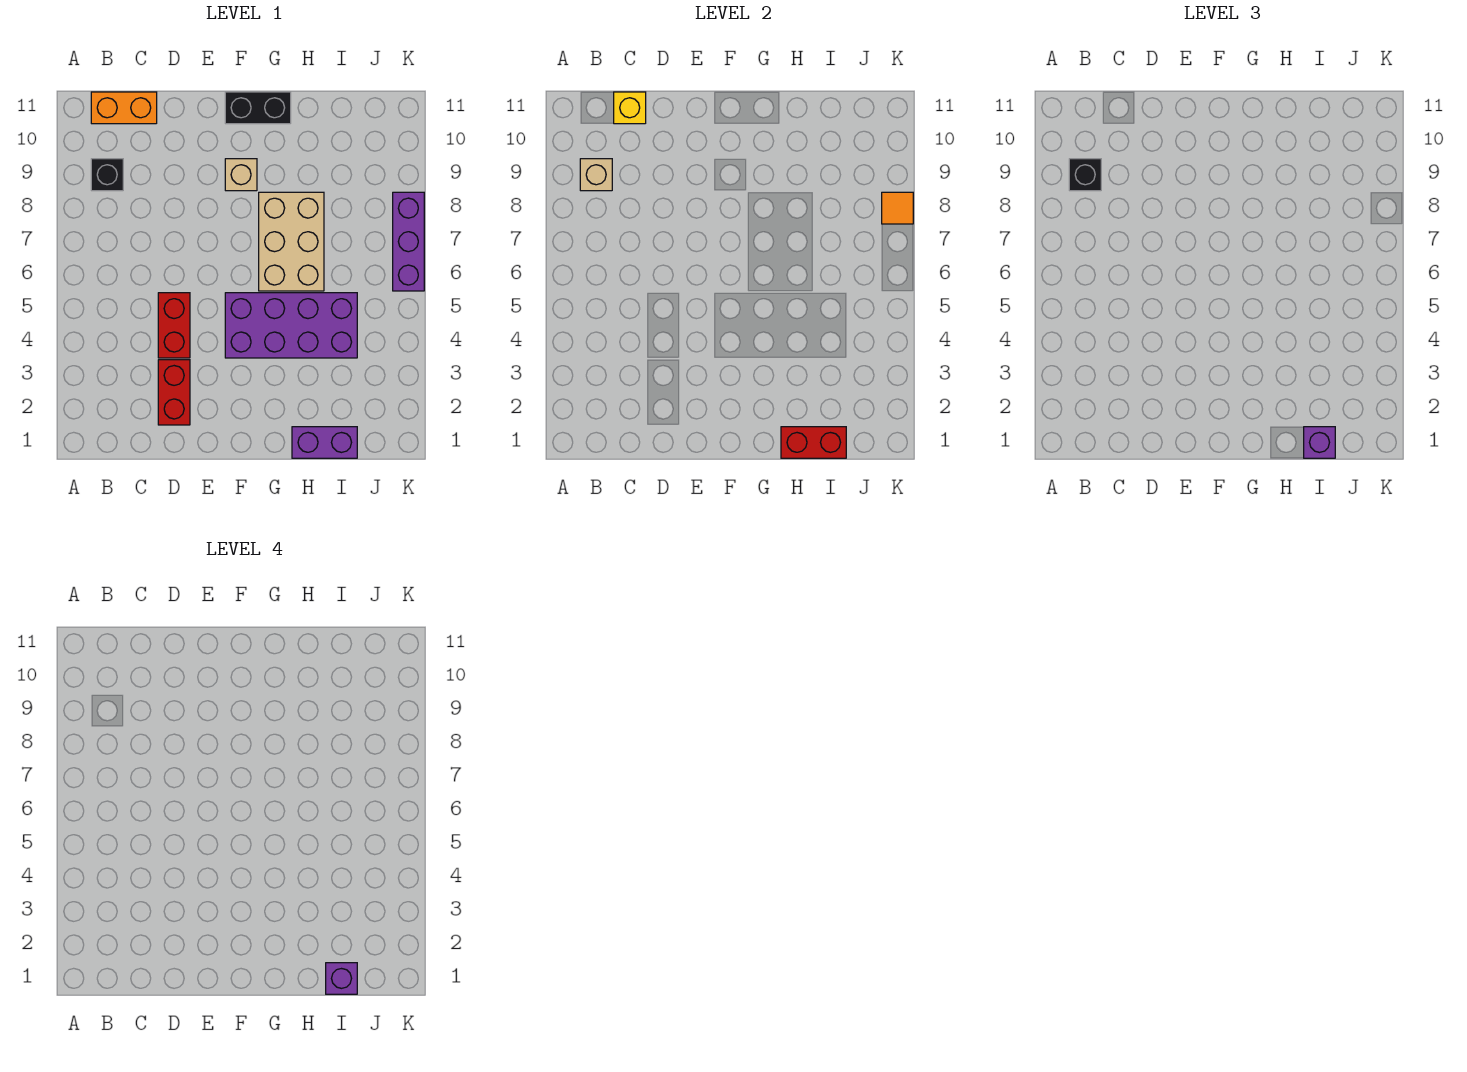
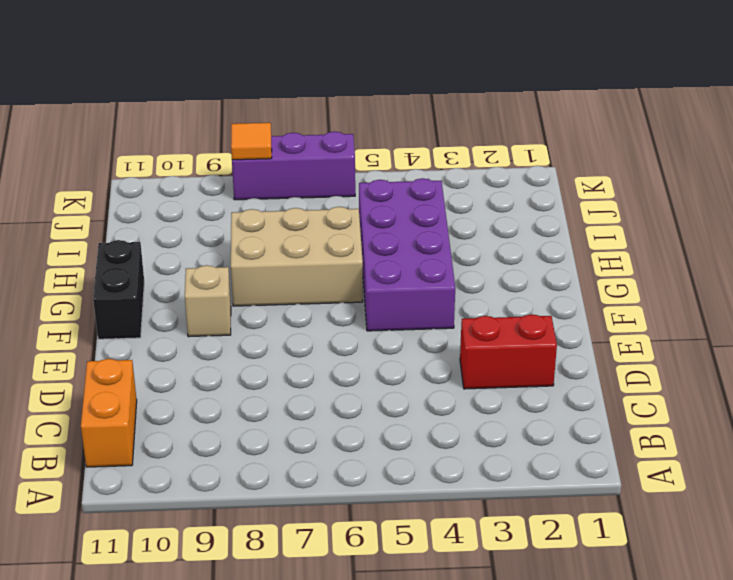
none -> black brick B9 level 1
none -> red brick D4:D5 level 1
none -> purple brick H1:I1 level 1

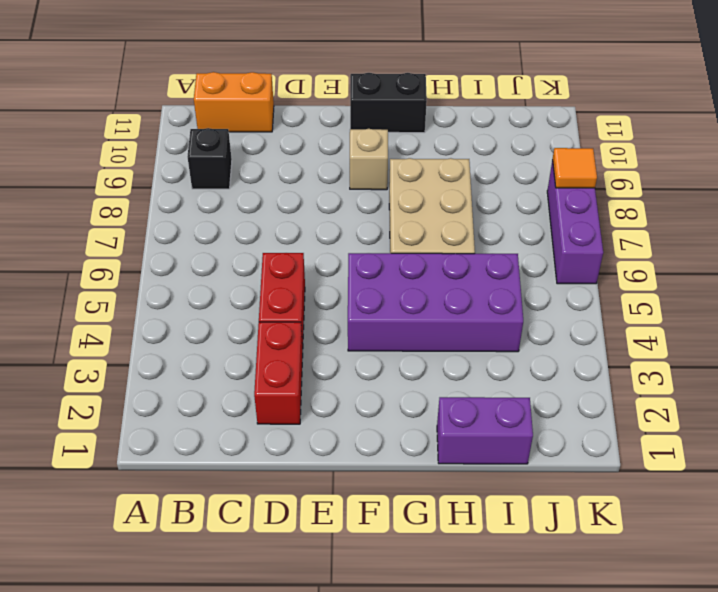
none -> tan brick B9 level 2
none -> yellow brick C11 level 2
none -> red brick H1:I1 level 2

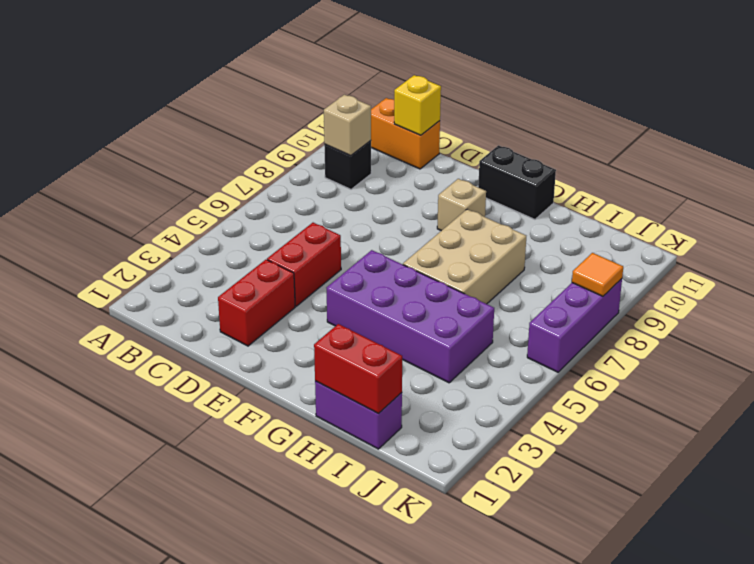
none -> black brick B9 level 3
none -> purple brick I1 level 3
none -> purple brick I1 level 4

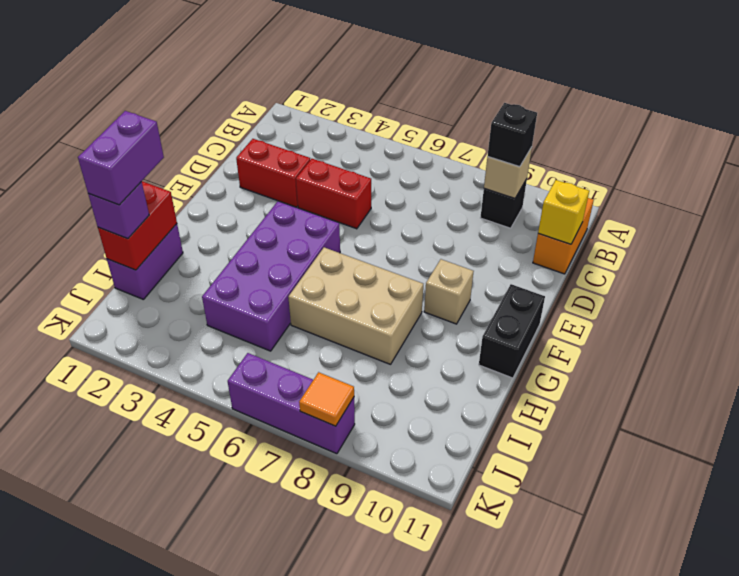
purple brick H1:I1 level 4 -> purple brick I1 level 4

